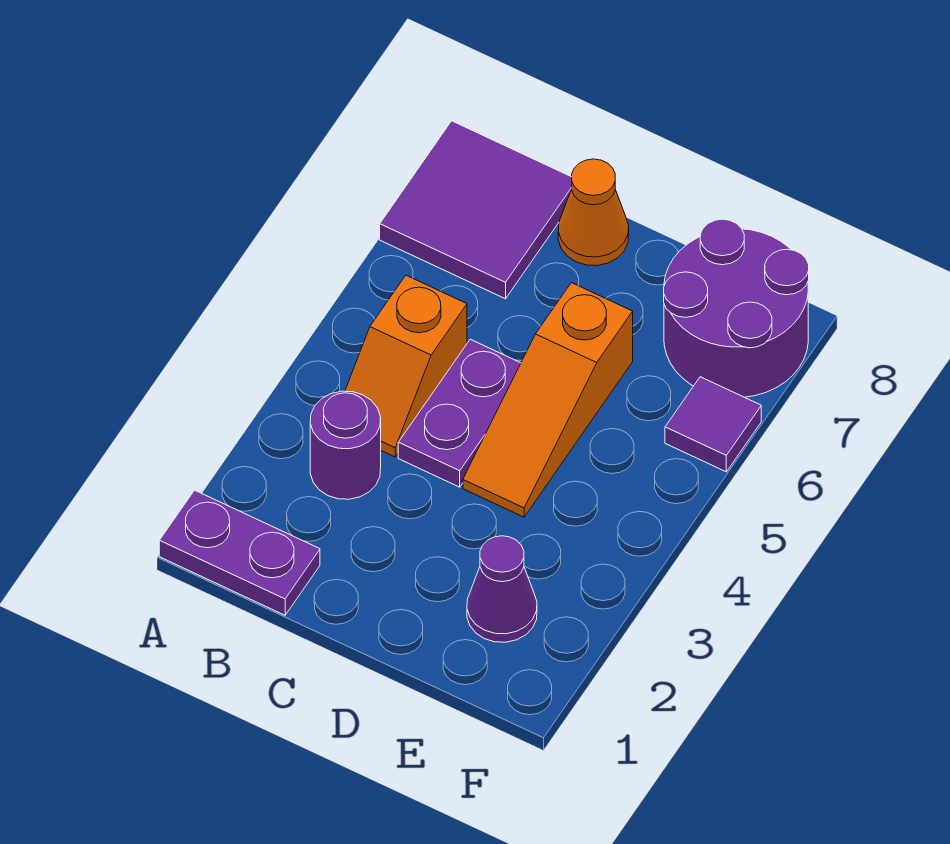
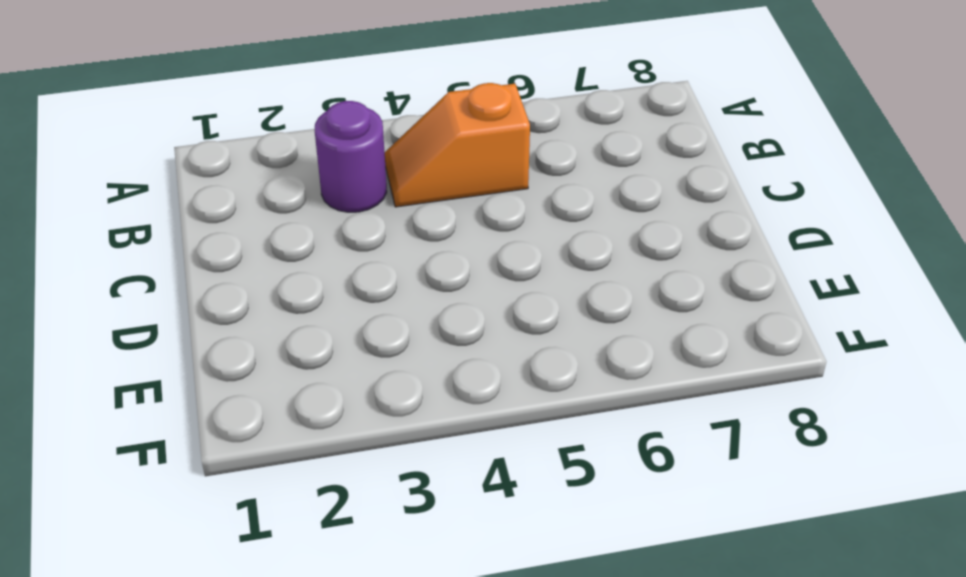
none -> purple plate A1:B1 level 1
none -> purple tile A7:B8 level 1

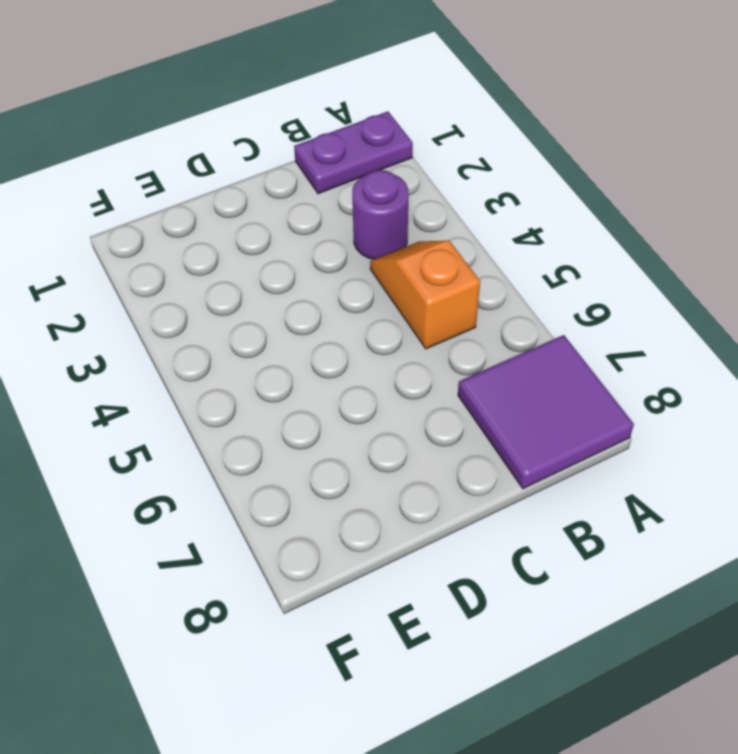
none -> purple plate C4:C5 level 1
none -> orange cone C8 level 1

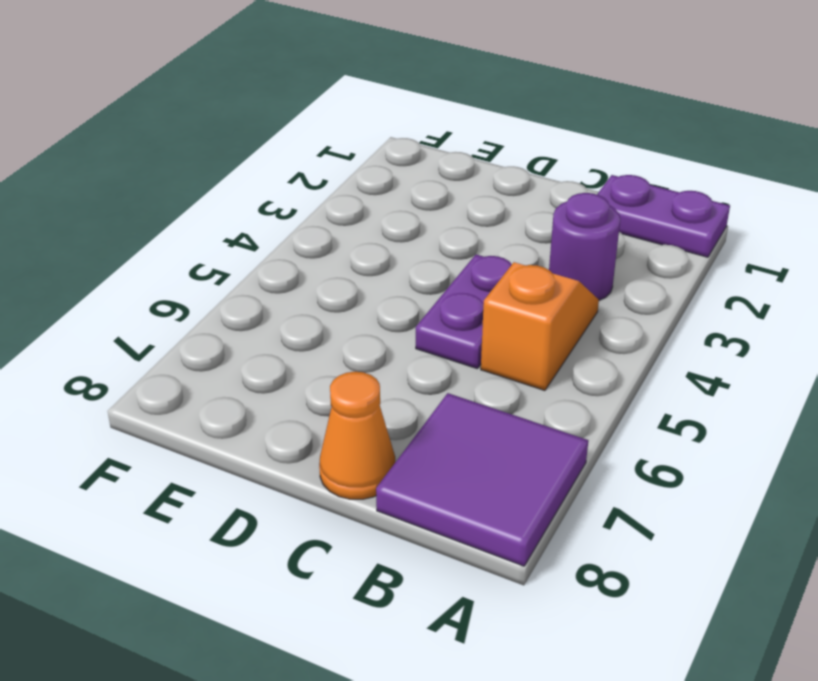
none -> orange slope D4:D6 level 1 top 6
none -> purple cone E2 level 1

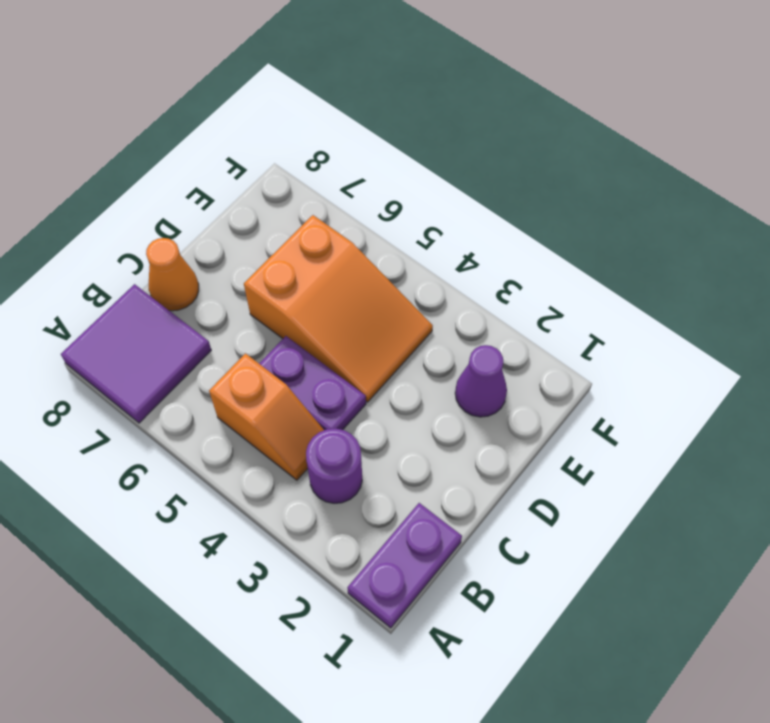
orange slope D4:E6 level 1 top 6 -> orange slope D4:D6 level 1 top 6
none -> purple round brick E7:F8 level 1
none -> purple tile F6 level 1

